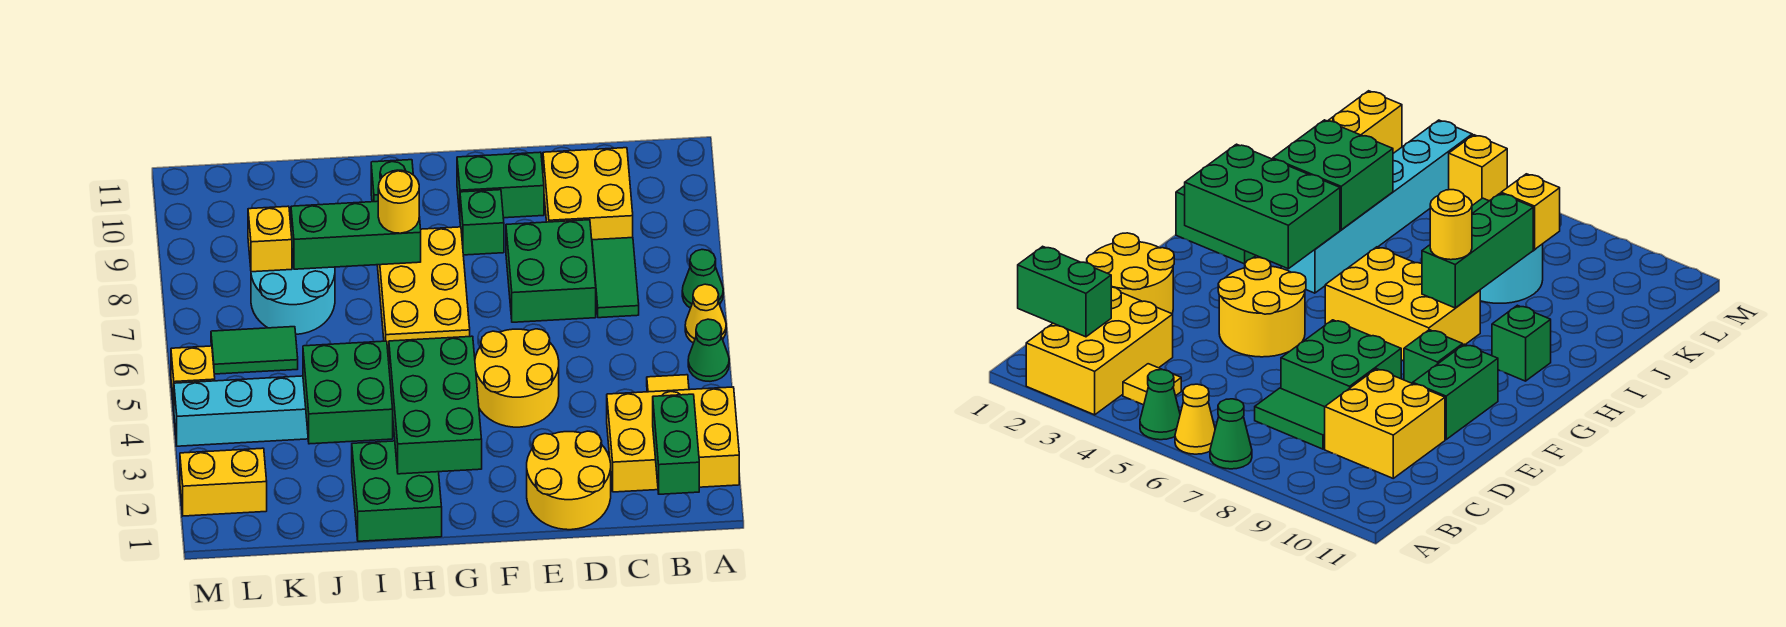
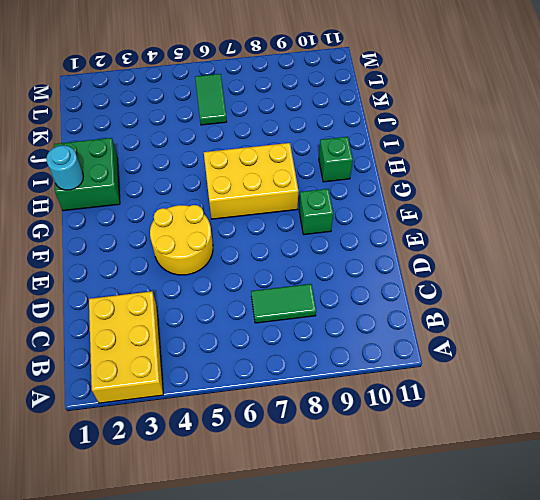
cyan round brick H1 level 2 -> none
none -> green cone A5 level 1
none -> yellow cone A6 level 1
none -> green cone A7 level 1

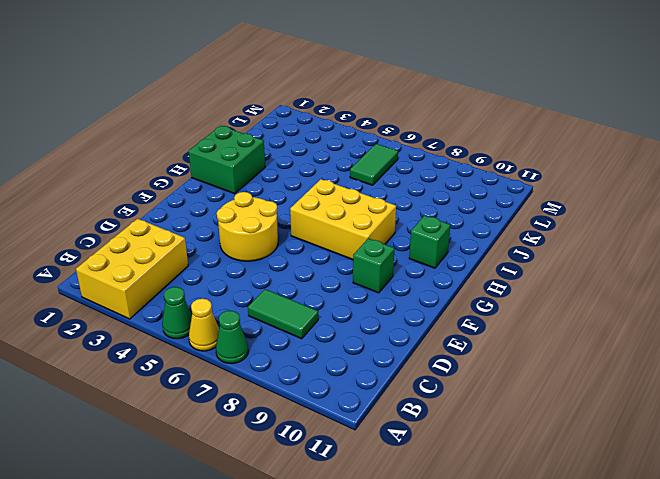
none -> yellow tile B4 level 1
none -> yellow brick C9:D10 level 1
none -> yellow round brick D1:E2 level 1

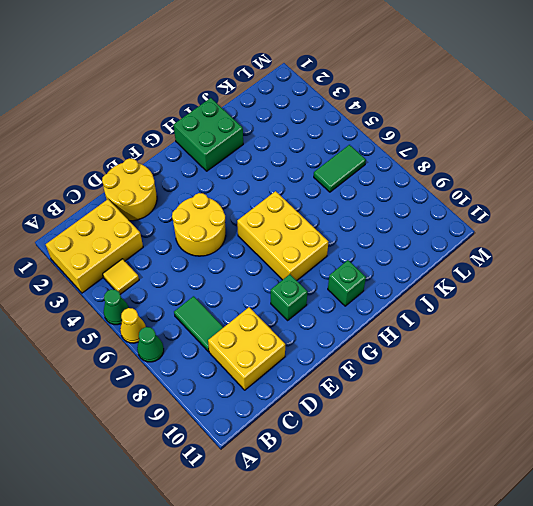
none -> green brick D7:E8 level 1
none -> green brick E10:F10 level 1
none -> cyan brick H4:M4 level 1

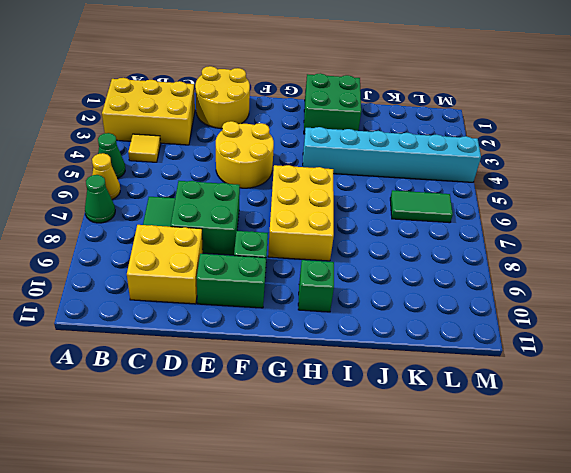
none -> cyan round brick J7:K8 level 1
none -> yellow brick L2:M2 level 1
none -> yellow brick M5 level 1

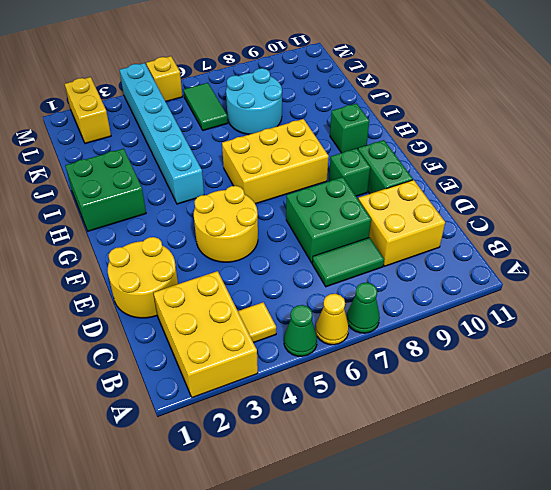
none -> green brick B1:B2 level 2
none -> green brick G2:H4 level 2
none -> green brick H8:J8 level 2

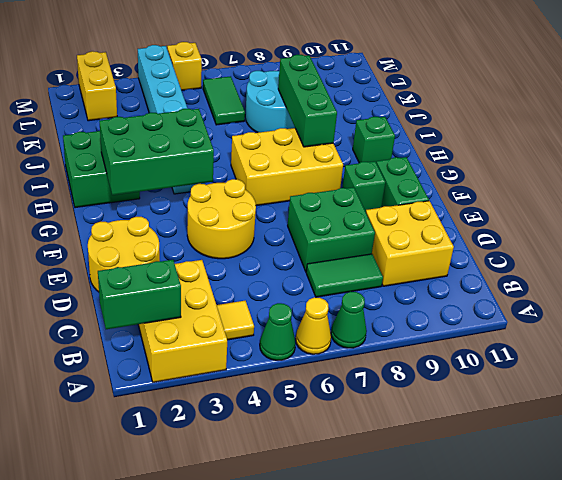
none -> green brick I3:J4 level 2
none -> yellow brick K8 level 2
none -> yellow round brick H8 level 3

